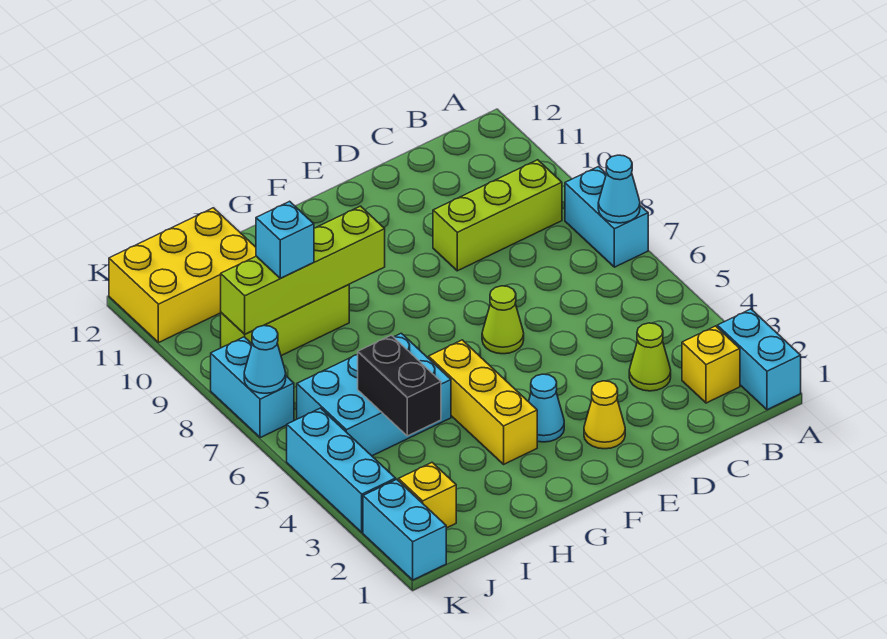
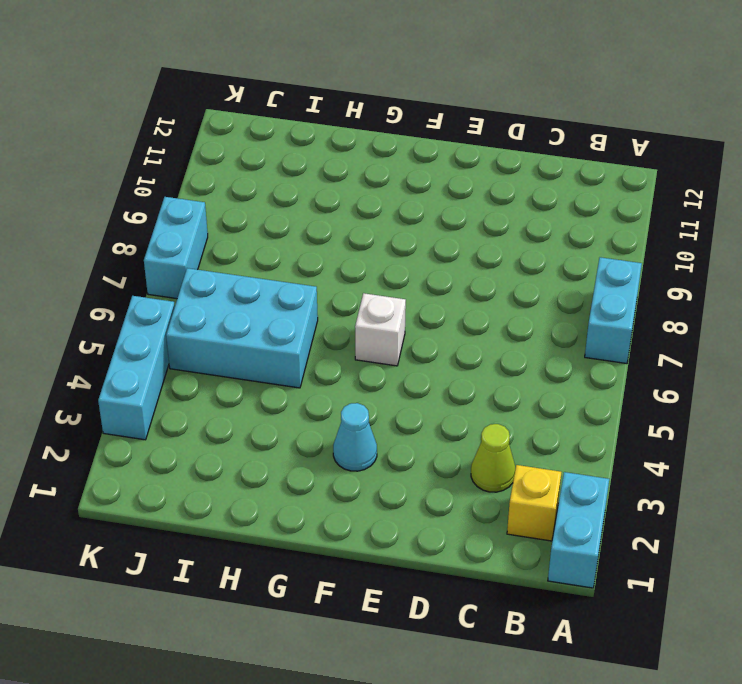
white brick F6 level 1 -> none
none -> lime brick B9:D9 level 1
none -> yellow cone E2 level 1
none -> lime cone E6 level 1

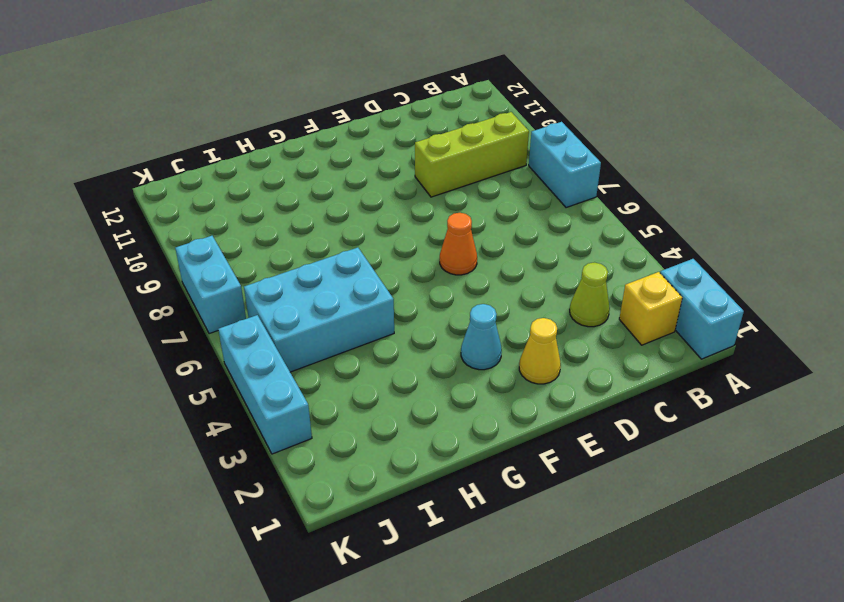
orange cone E6 level 1 -> lime cone E6 level 1
none -> yellow brick G3:G5 level 1
none -> lime brick H9:J9 level 1
none -> yellow brick I11:K12 level 1

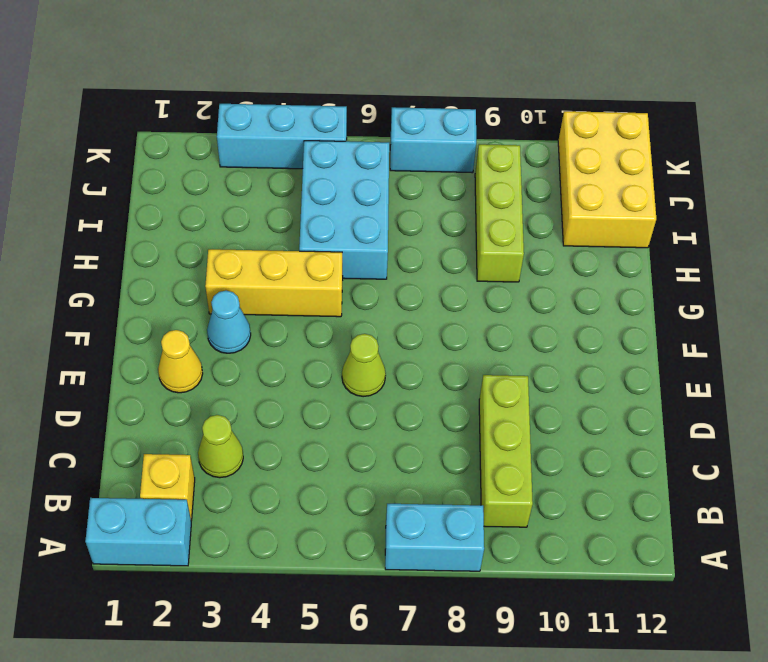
none -> yellow brick J2 level 1
none -> cyan brick K1:K2 level 1
none -> cyan cone A7 level 2

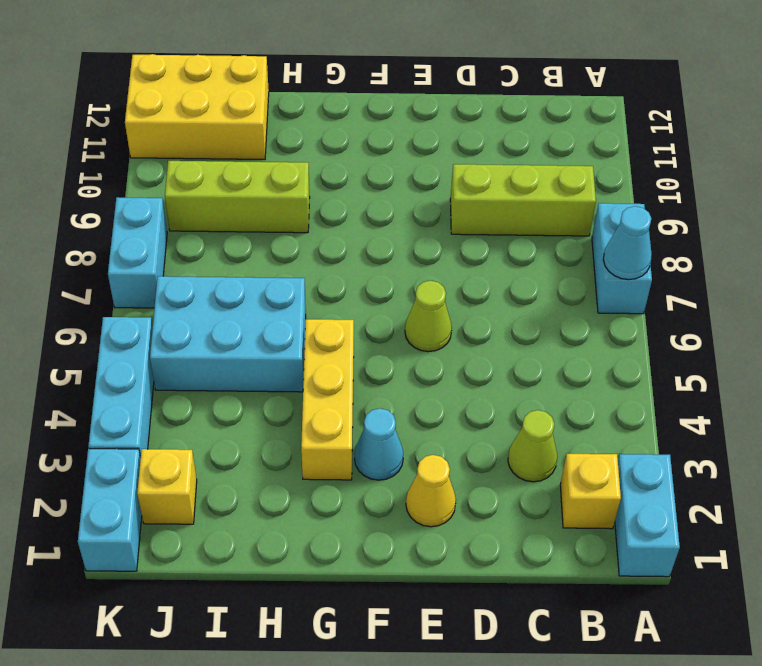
none -> lime brick G9:J9 level 2
none -> black brick I4:I5 level 2
none -> cyan cone K7 level 2

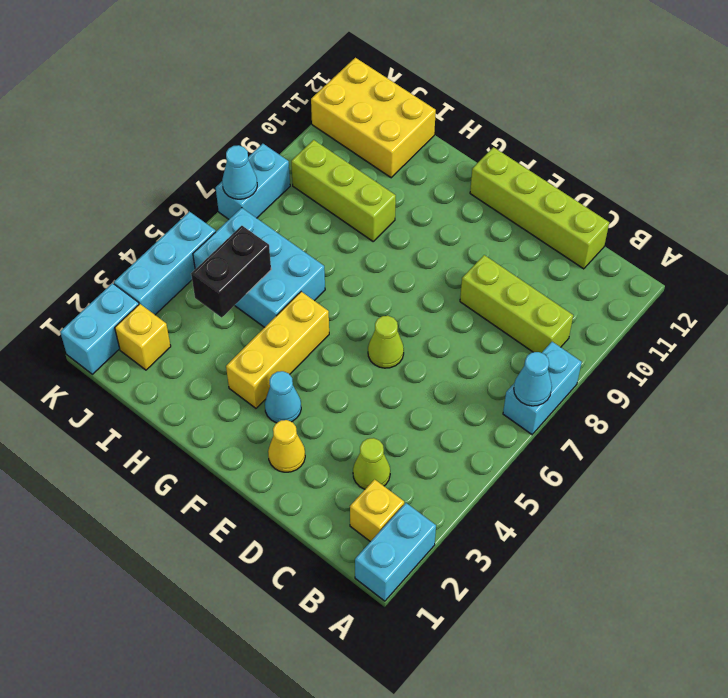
lime brick C12:F12 level 1 -> lime brick G9:J9 level 2
none -> cyan brick I9 level 3

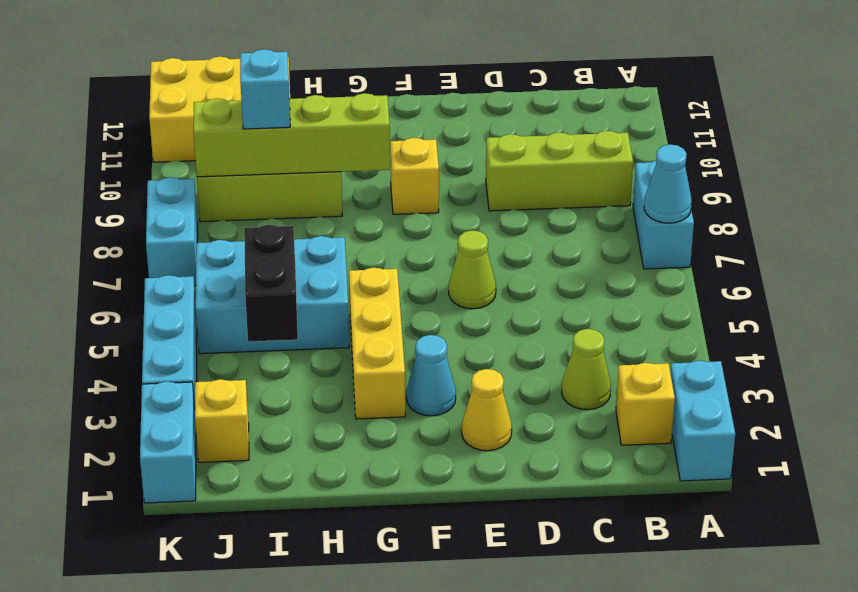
yellow brick F9 level 1 -> none
none -> cyan cone K7 level 2

